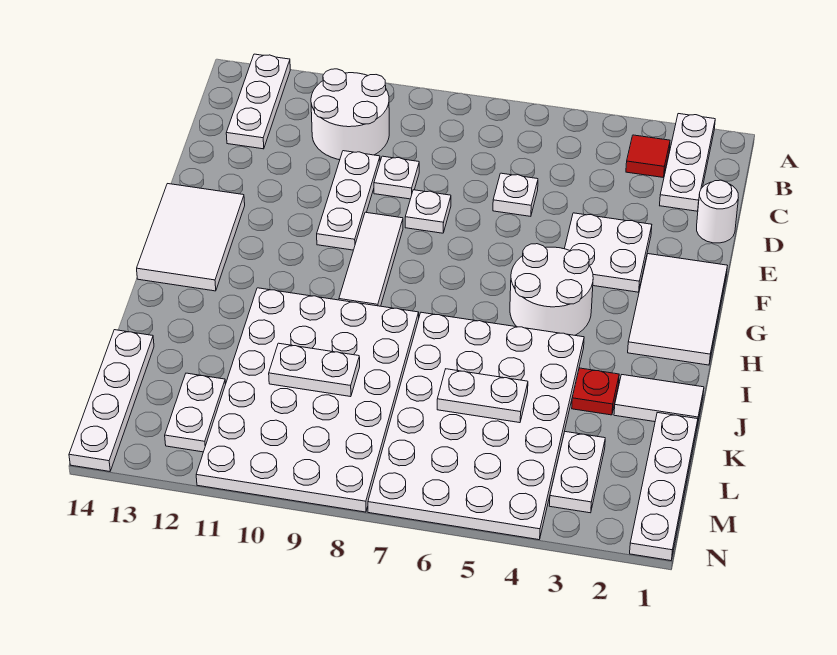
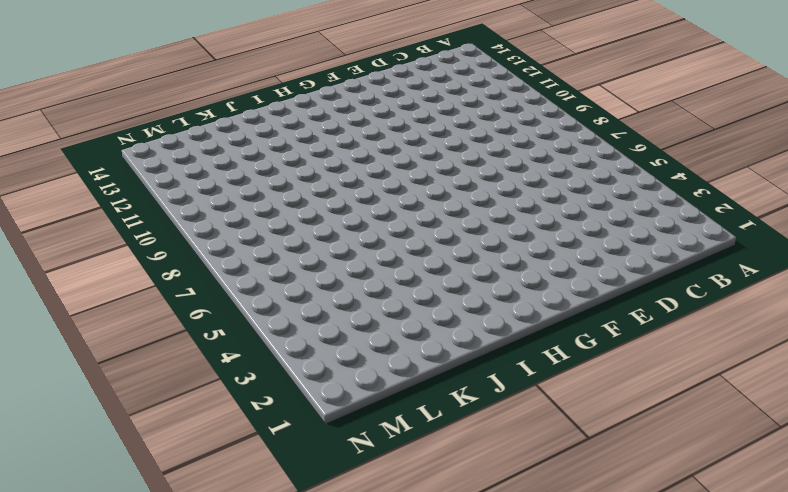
none -> white plate A2:C2 level 1
none -> white plate A13:C13 level 1
none -> red tile B3 level 1

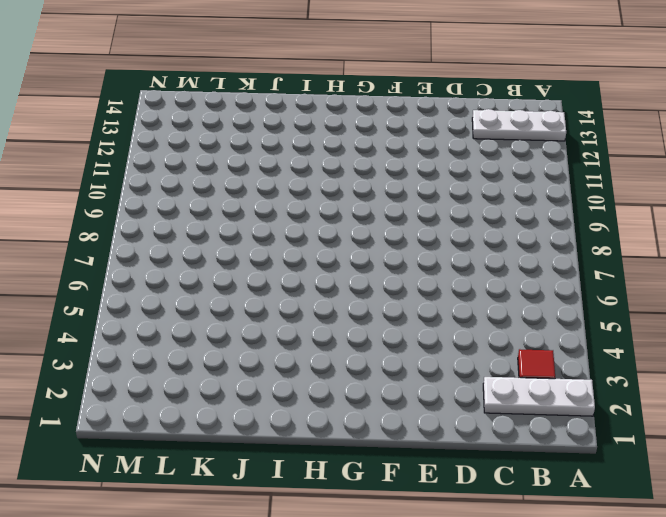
none -> white round brick B10:C11 level 1
none -> white round brick D1 level 1
none -> white plate D6 level 1

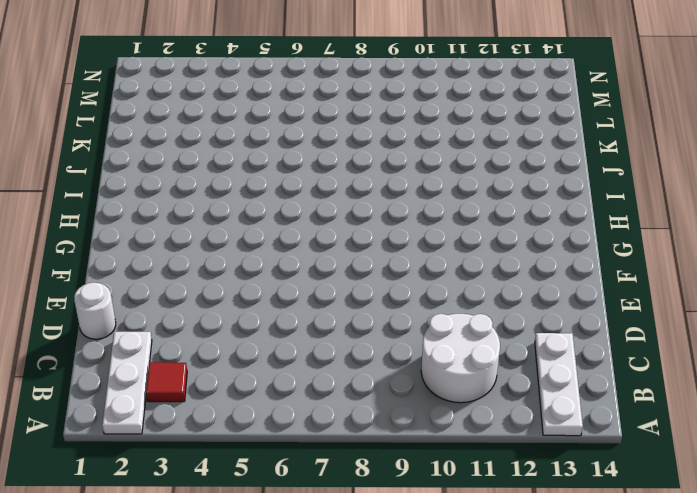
none -> white plate D6 level 1
none -> white plate D9 level 1
none -> white plate D10:F10 level 1

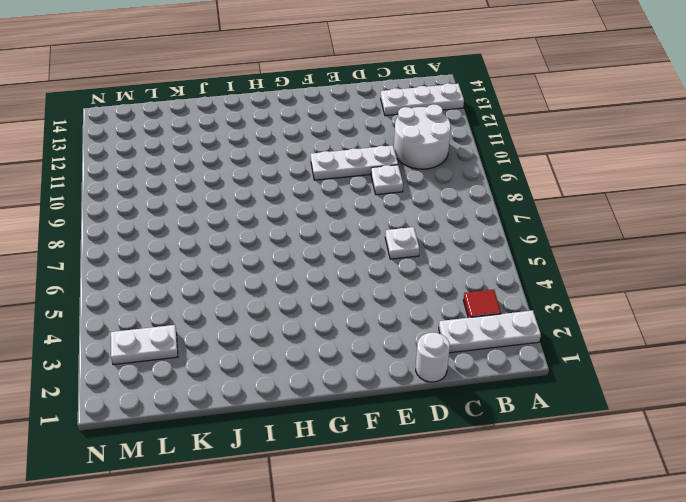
none -> white plate E3:F4 level 1
none -> white plate E8 level 1
none -> white tile F1:H2 level 1

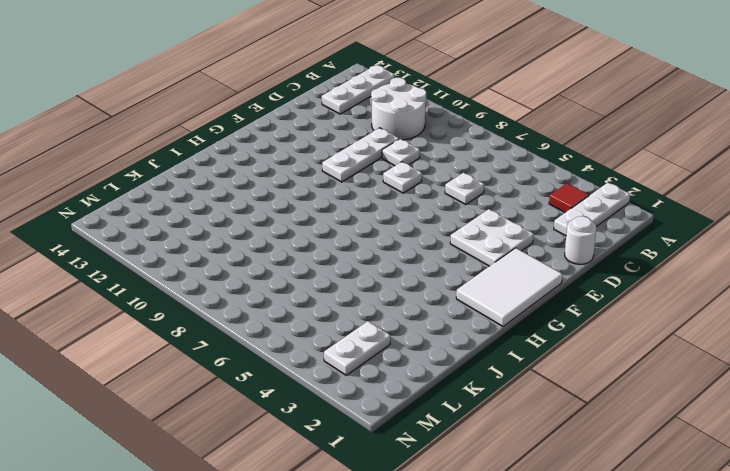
none -> white tile F9:H9 level 1
none -> white tile F13:H14 level 1
none -> white round brick G4:H5 level 1

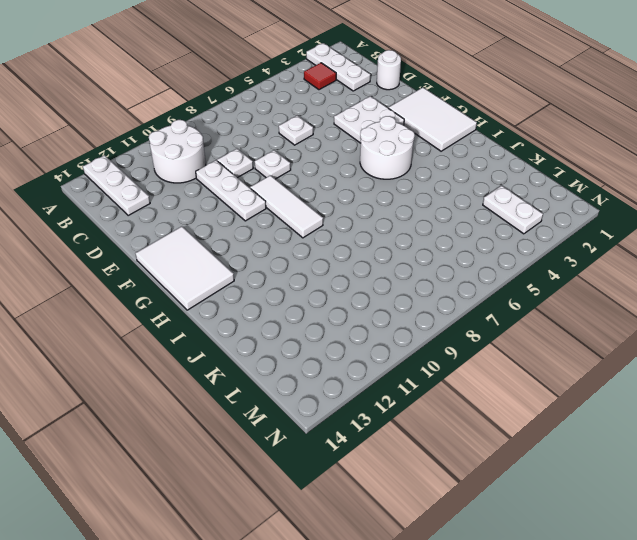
none -> white plate I4:N7 level 1
none -> white plate I8:N11 level 1
none -> white tile J1:J2 level 1

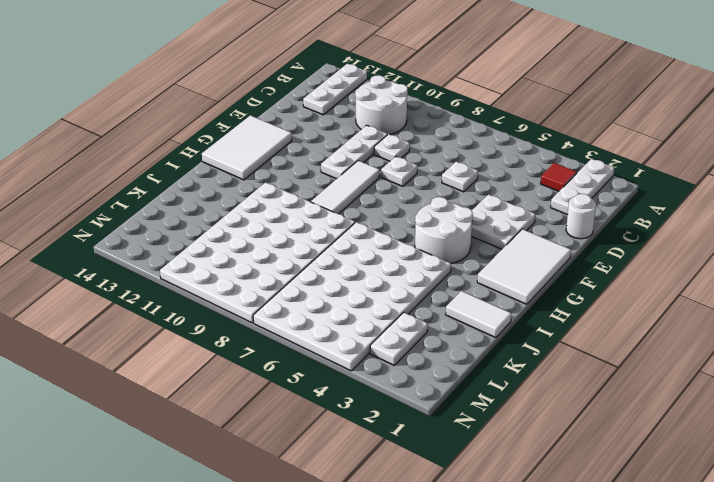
none -> red plate J3 level 1
none -> white plate K1:N1 level 1
none -> white plate K14:N14 level 1

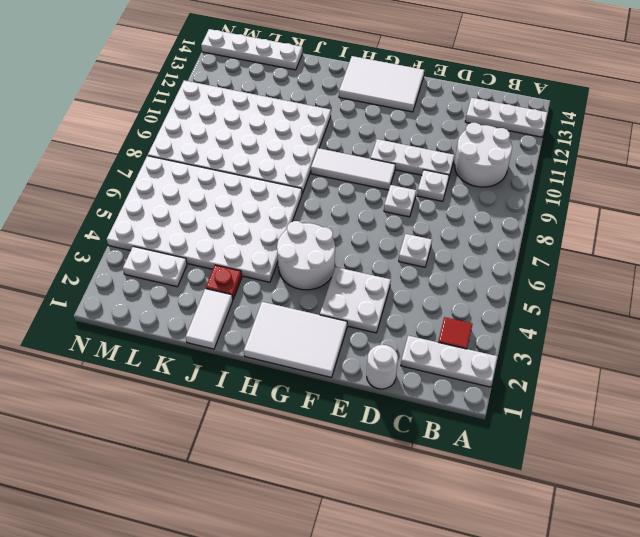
none -> white plate K1:N1 level 1
none -> white plate L12:M12 level 1
none -> white plate K5:K6 level 2

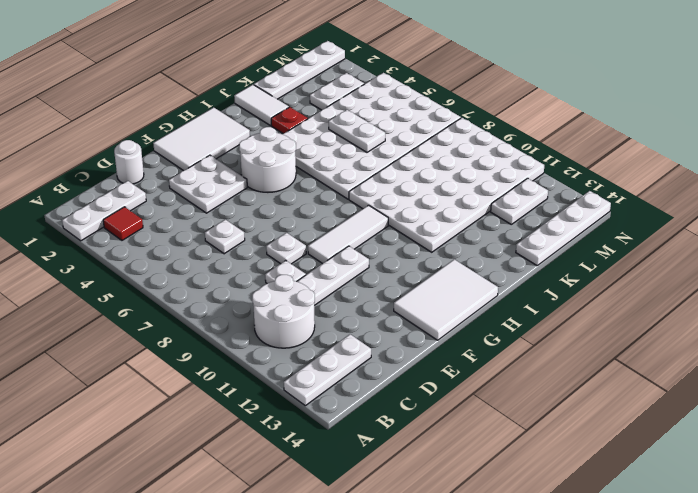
none -> white plate K9:K10 level 2

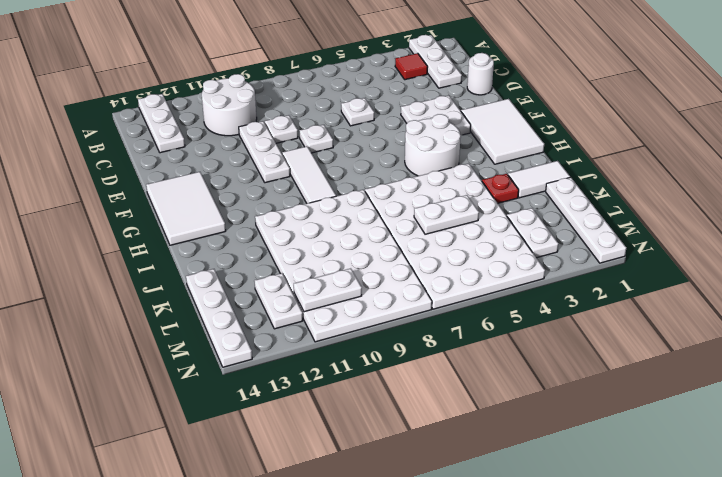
white plate M10:M11 level 2 -> white plate K9:K10 level 2

